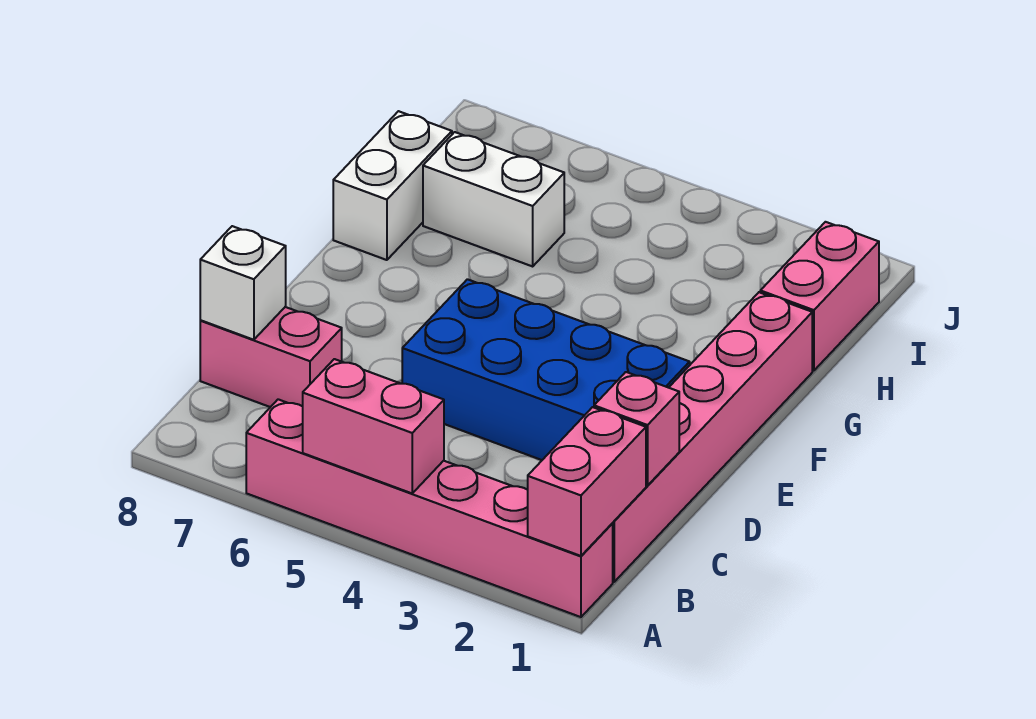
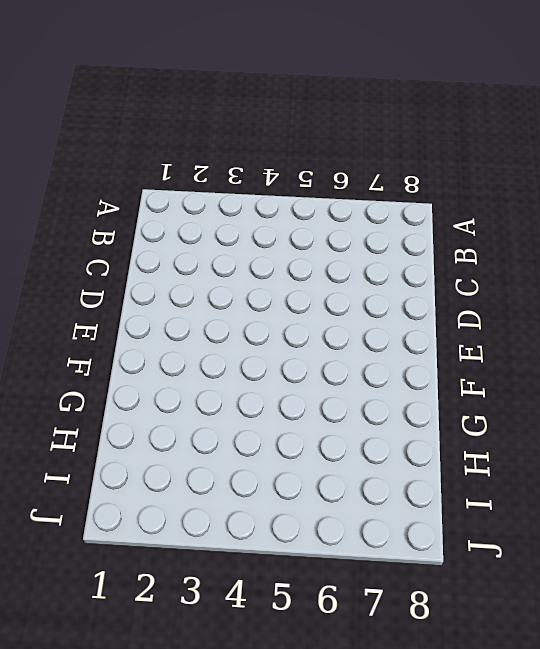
none -> pink brick A1:A6 level 1
none -> pink brick B1:G1 level 1

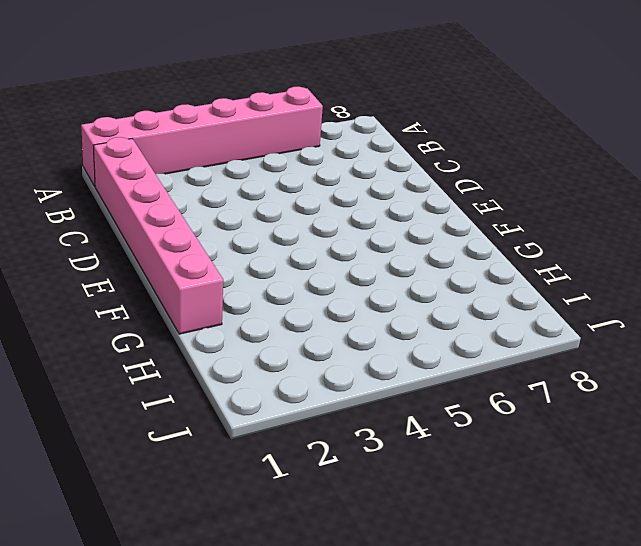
none -> pink brick C7:C8 level 1
none -> blue brick D2:E5 level 1

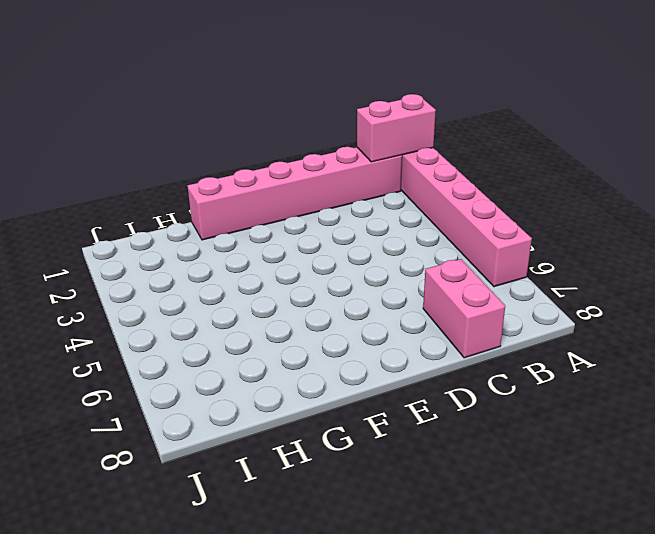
none -> blue brick D2:E5 level 1
none -> white brick G8:H8 level 1

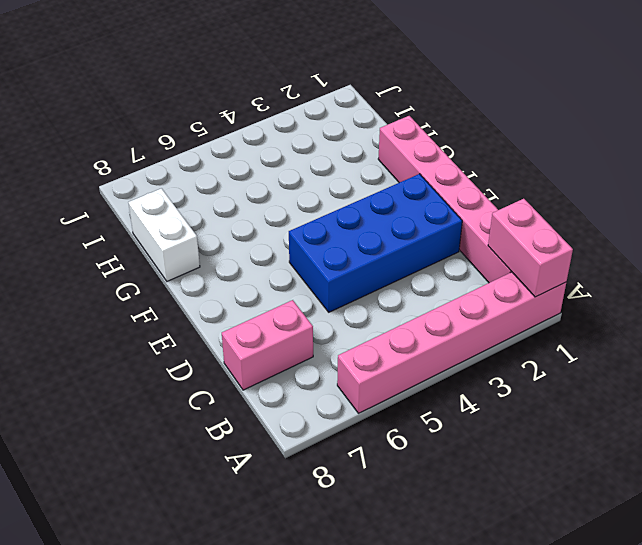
none -> pink brick H1:I1 level 1
none -> white brick H6:H7 level 1

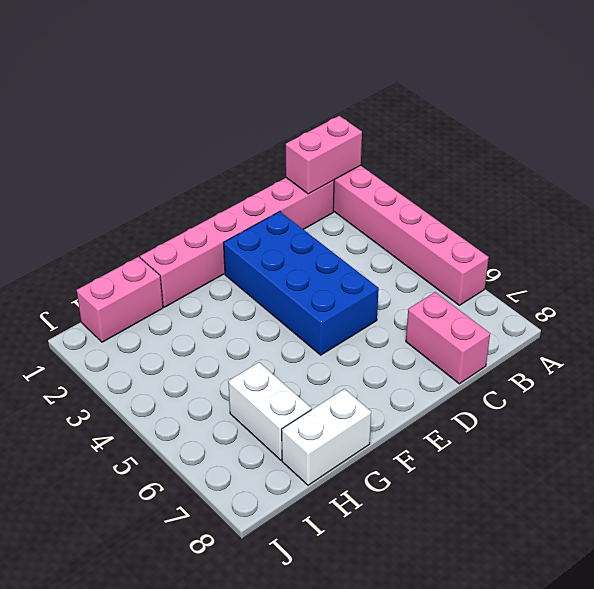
none -> pink brick A4:A5 level 2
none -> pink brick C1 level 2

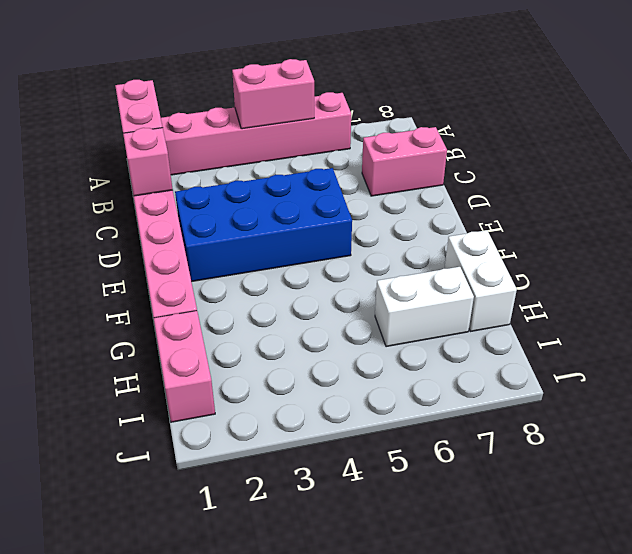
none -> white brick C8 level 2

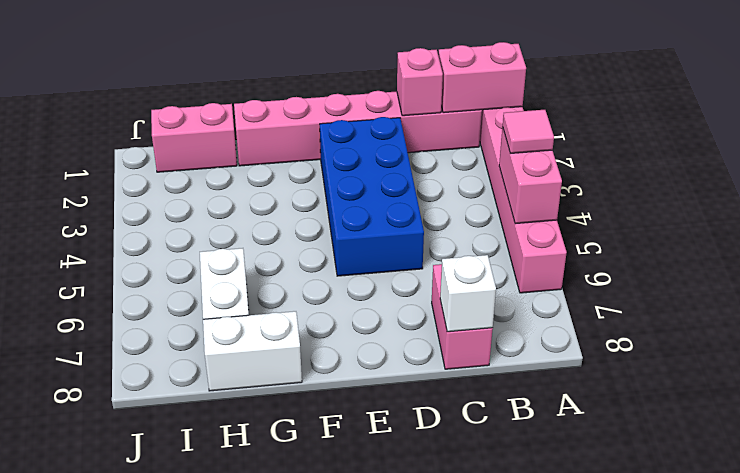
pink tile A4 level 3 -> none

